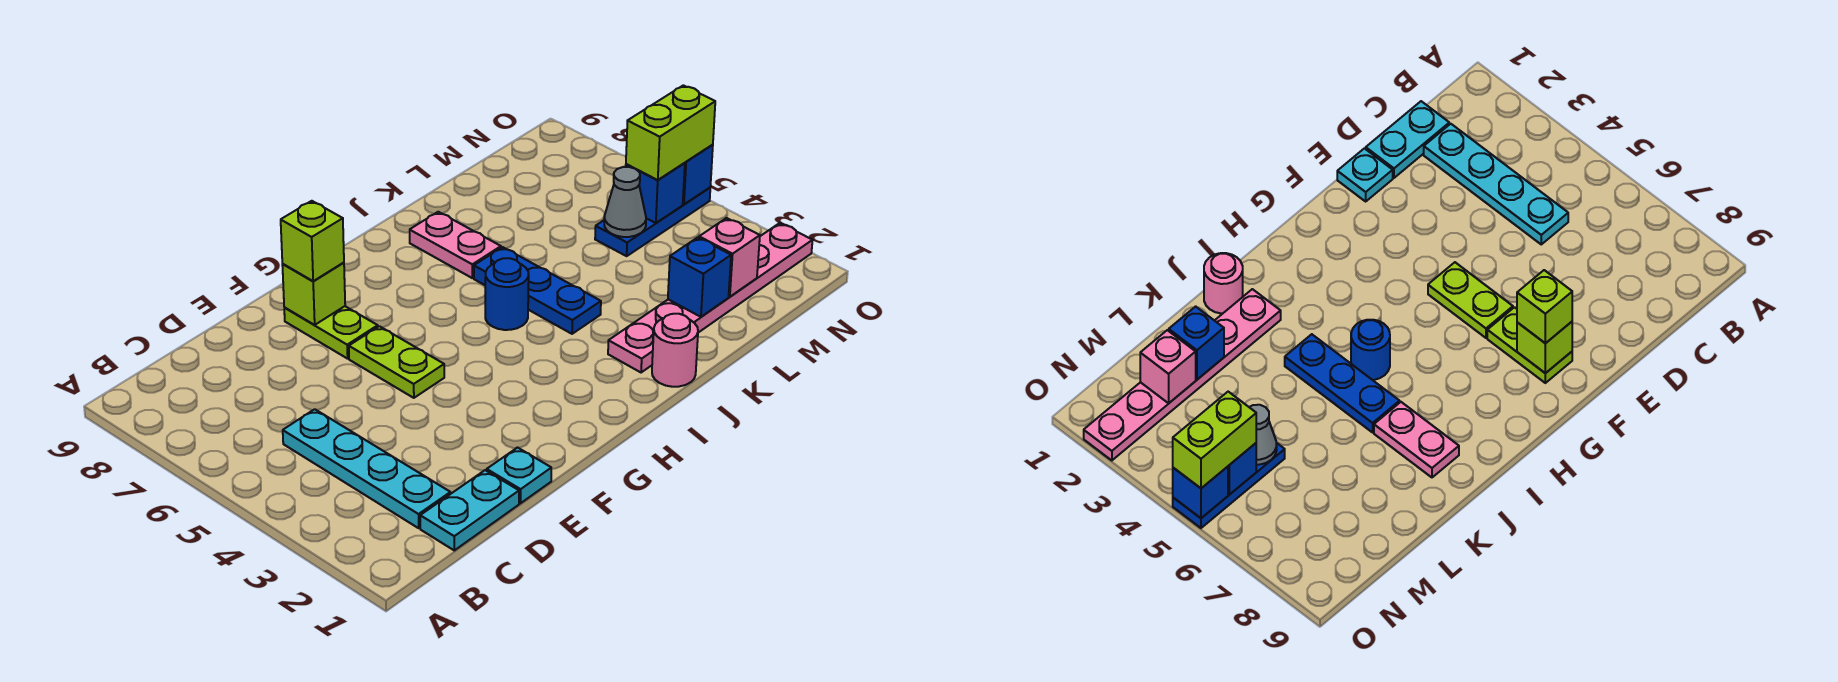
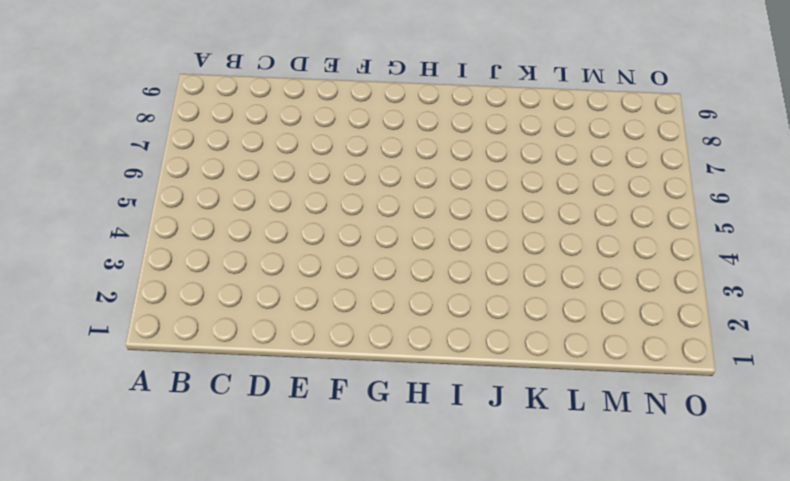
none -> cyan plate C1:D1 level 1
none -> cyan plate C2:C5 level 1
none -> cyan plate E1 level 1

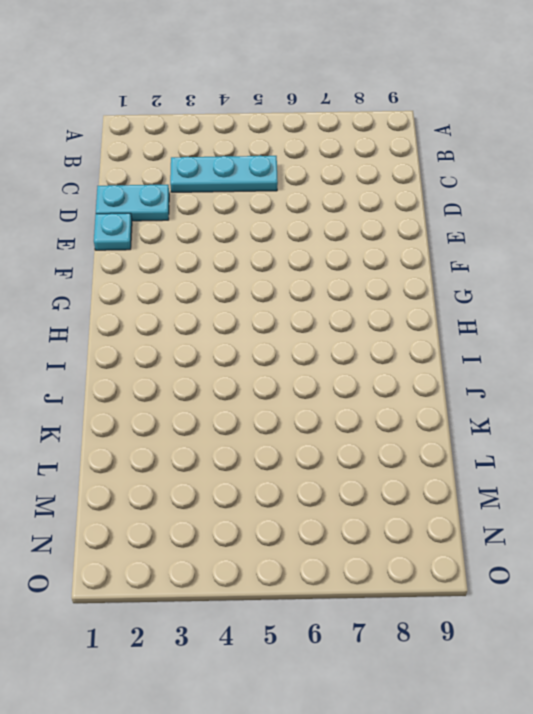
cyan plate C3:C5 level 1 -> cyan plate C2:C5 level 1
cyan plate D1:D2 level 1 -> cyan plate C1:D1 level 1
none -> lime plate F5:F6 level 1
none -> lime plate F7:F8 level 1
none -> blue round brick I5 level 1

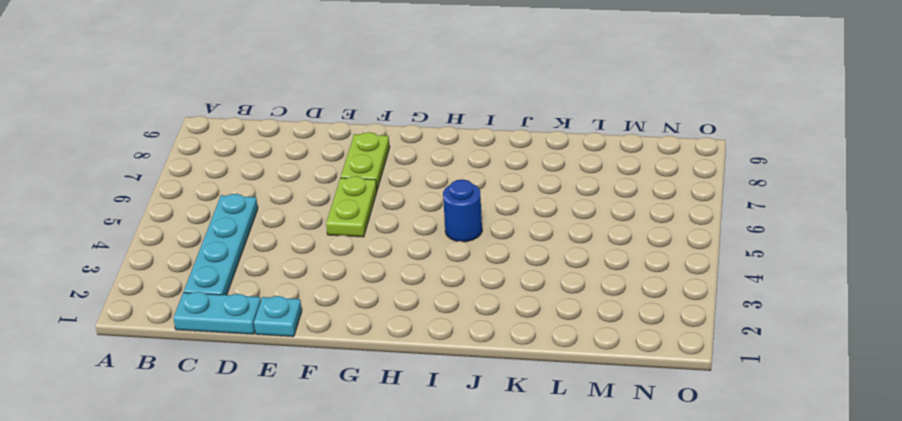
none -> pink round brick J1 level 1
none -> pink plate J2:O2 level 1
none -> blue plate J4:J6 level 1

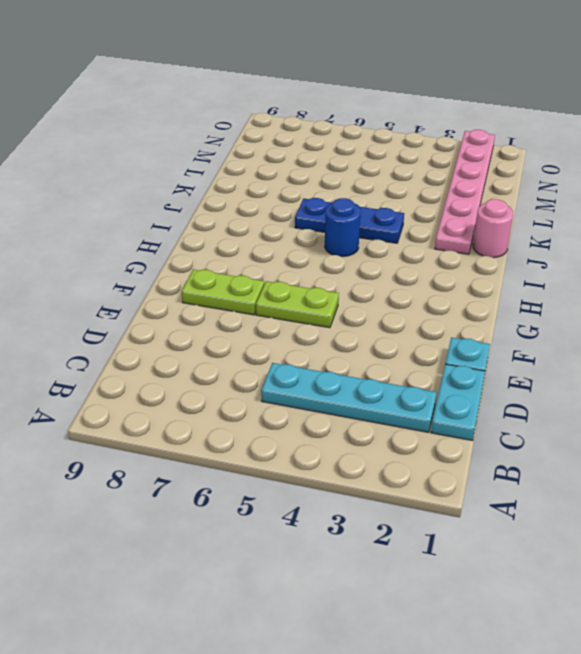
none -> pink plate J7:J8 level 1
none -> blue plate M5:O5 level 1
none -> lime brick F8 level 2

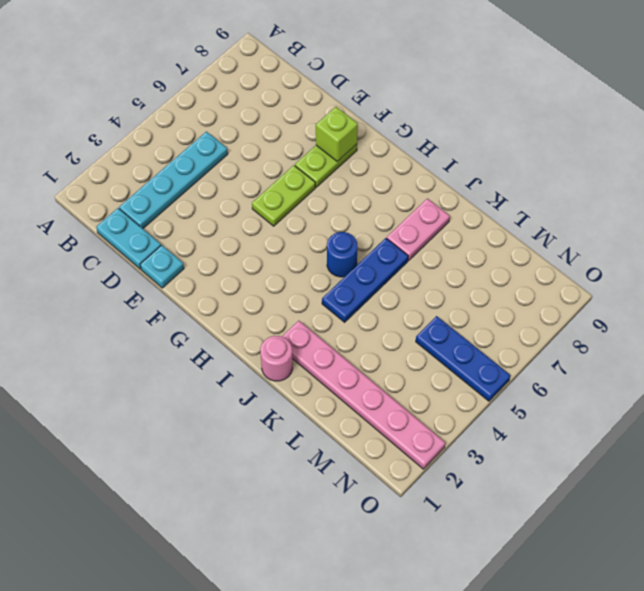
none -> blue brick L2 level 2
none -> pink brick M2 level 2
none -> grey cone M5 level 2

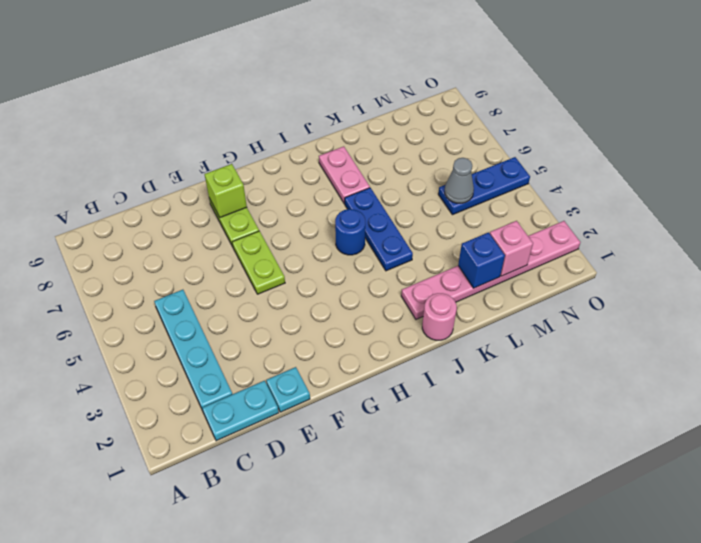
none -> blue brick N5 level 2
none -> blue brick O5 level 2
none -> lime brick F8 level 3

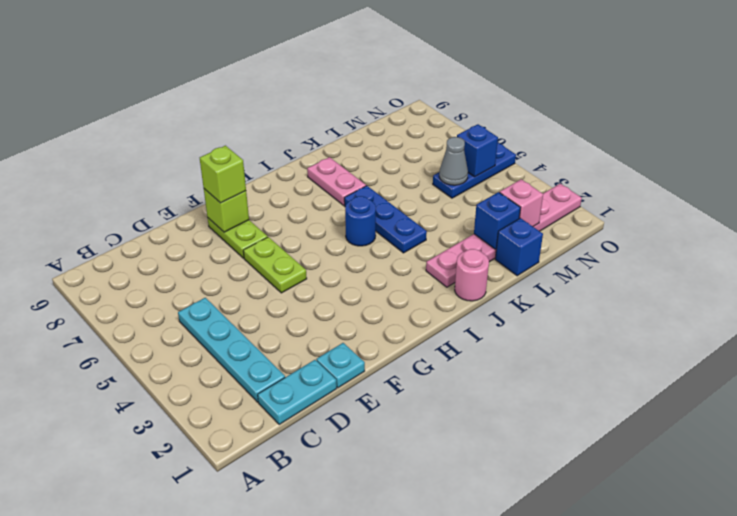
blue brick L1 level 1 -> blue brick O5 level 2
none -> lime brick N5:O5 level 3

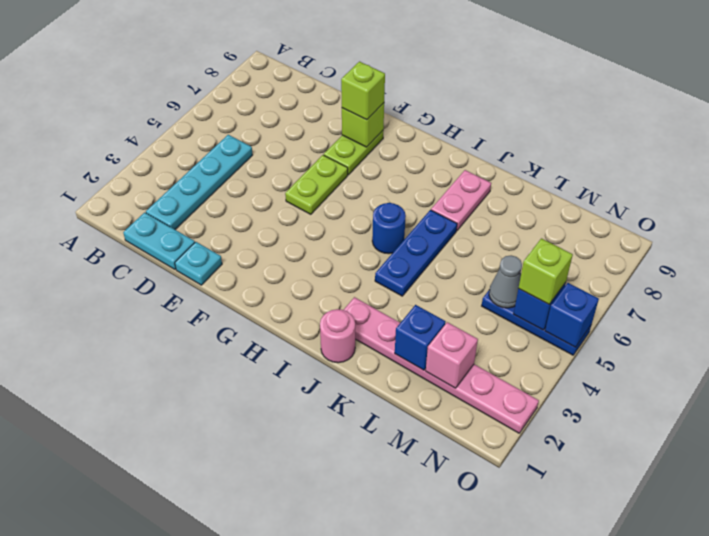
lime brick N5 level 3 -> lime brick N5:O5 level 3

